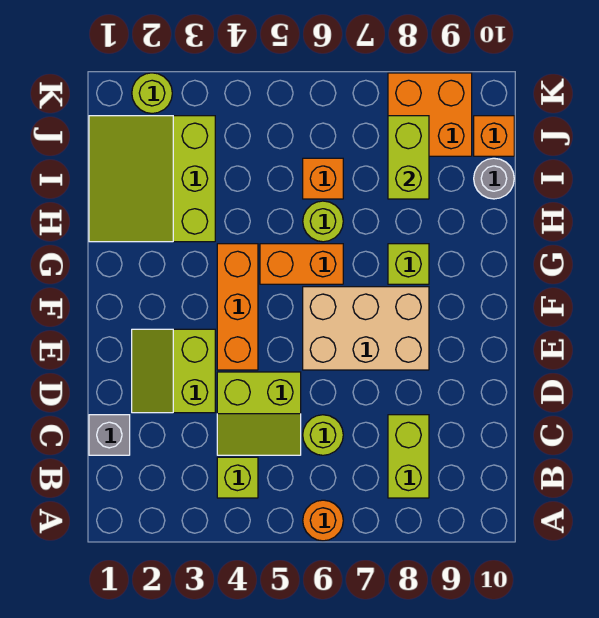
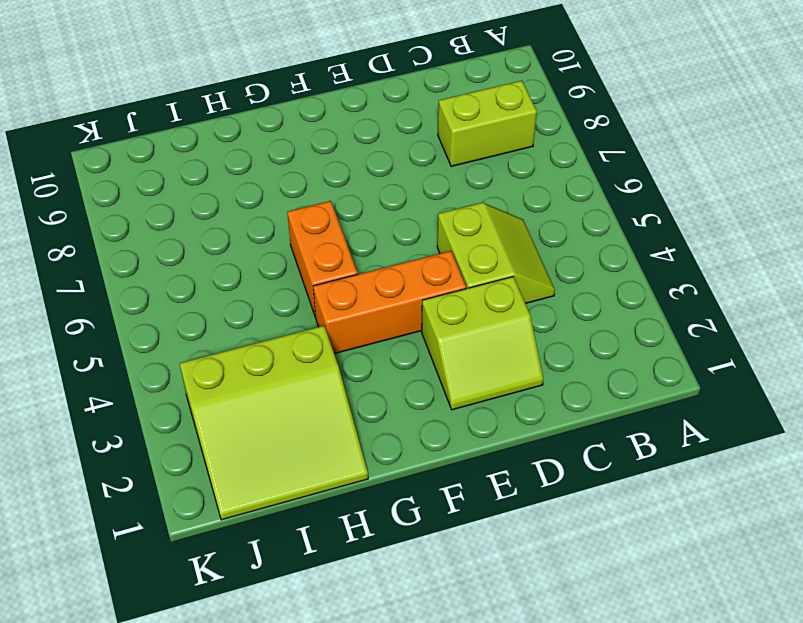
none -> orange round brick A6 level 1
none -> lime brick B4 level 1
none -> grey brick C1 level 1

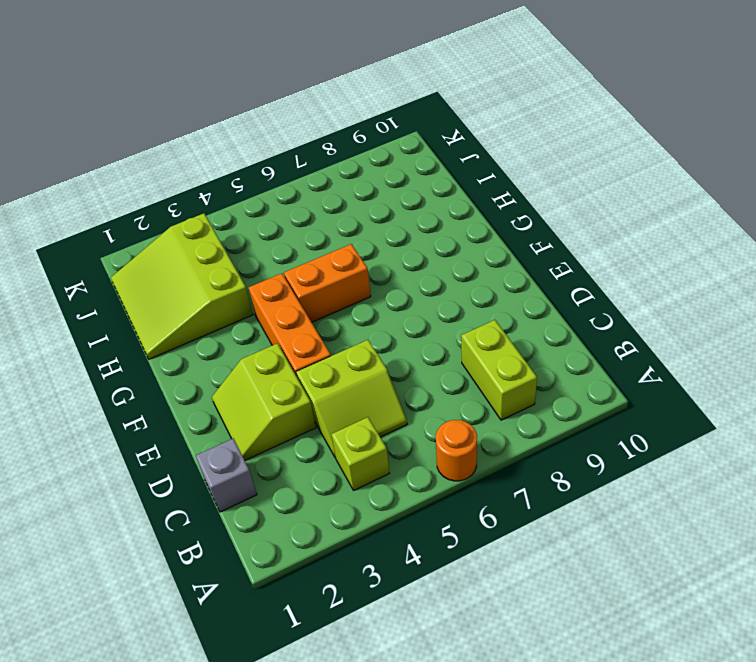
none -> lime round brick C6 level 1
none -> tan brick E6:F8 level 1
none -> lime brick G8 level 1

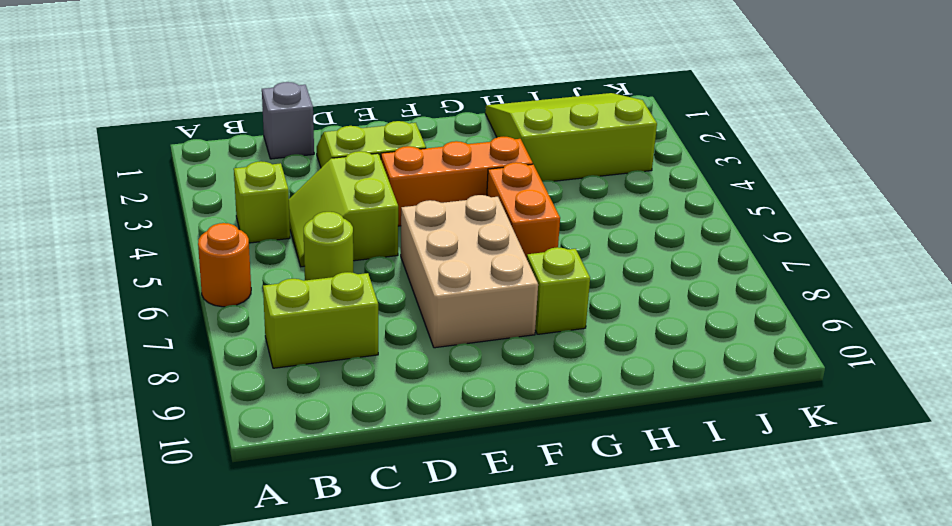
none -> lime round brick H6 level 1
none -> orange brick I6 level 1
none -> grey round brick I10 level 1

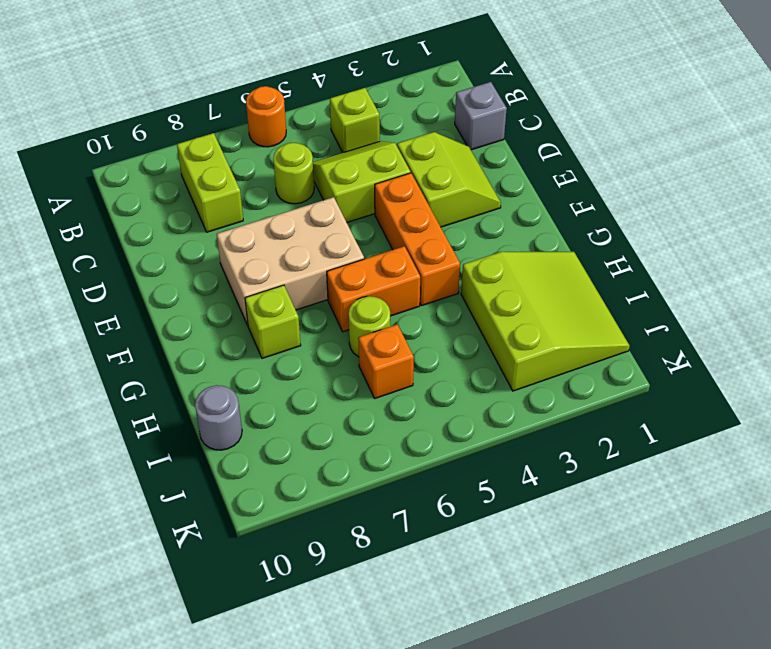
none -> orange brick J8:K9 level 1
none -> orange brick J10 level 1
none -> lime round brick K2 level 1

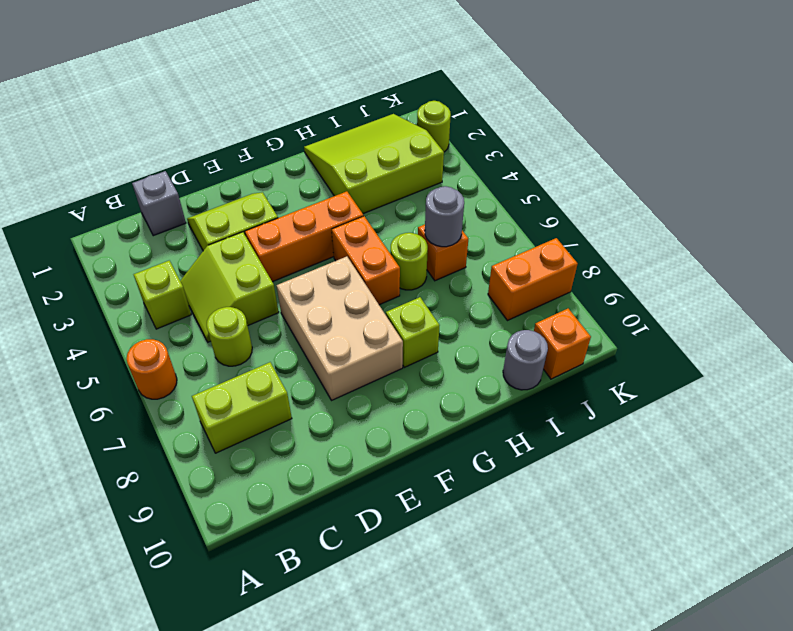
grey round brick I6 level 2 -> none
orange brick J8:K8 level 1 -> orange brick J8:K9 level 1
none -> lime brick I8:J8 level 2

